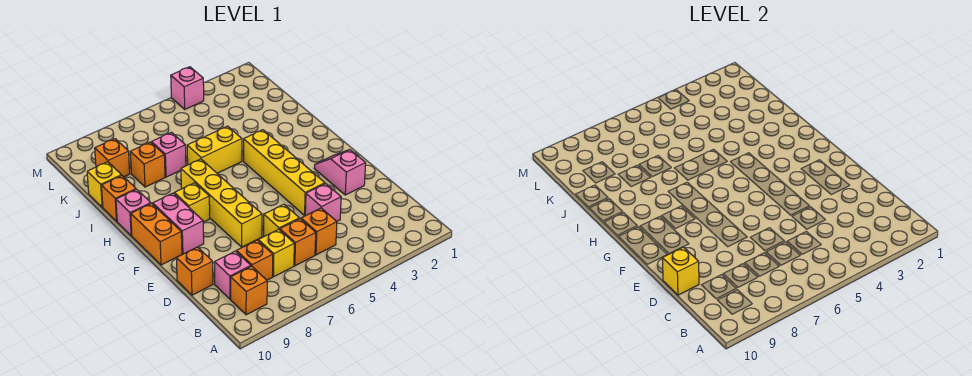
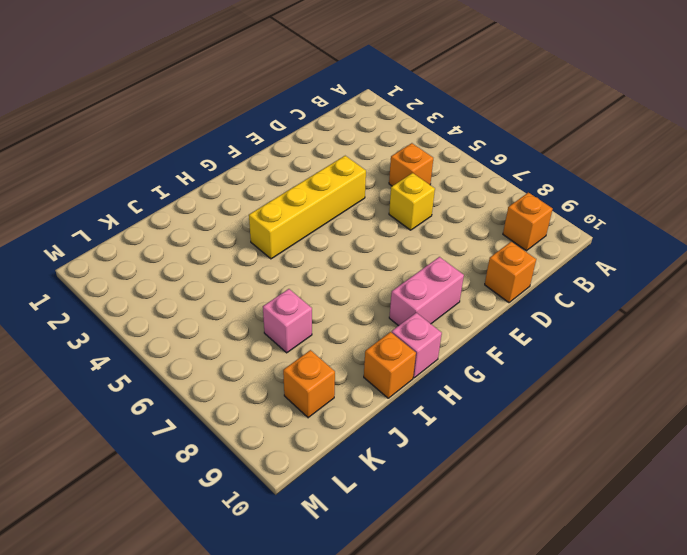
none -> orange brick C6 level 1
none -> yellow brick C7 level 1
none -> orange brick C8 level 1

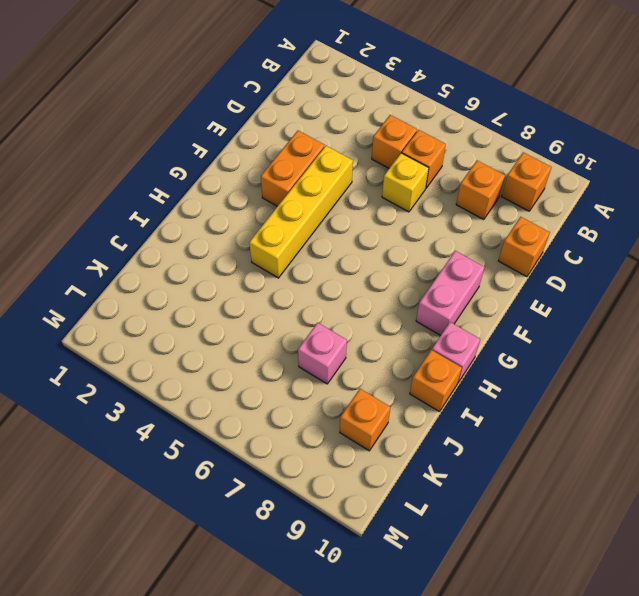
orange brick E3:F3 level 1 -> orange brick F10:G10 level 1
none -> yellow brick C7 level 1
none -> pink brick C9 level 1
none -> pink brick D4 level 1

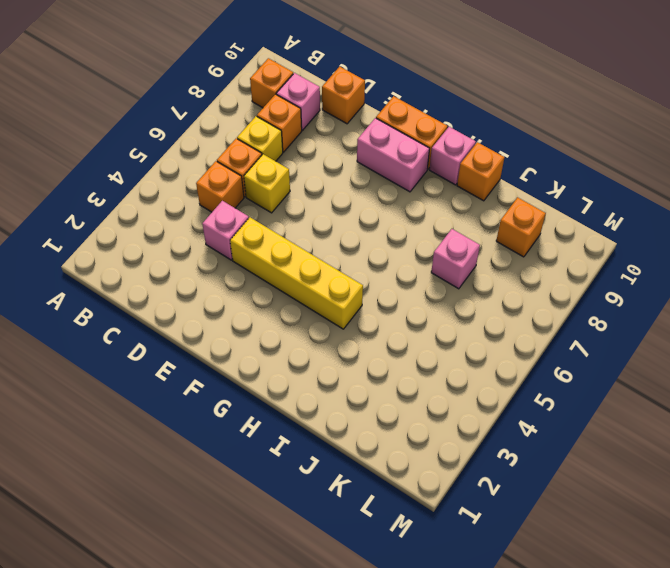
none -> pink slope E2:F2 level 1 top E
none -> yellow brick E7:H7 level 1
none -> yellow brick G8 level 1

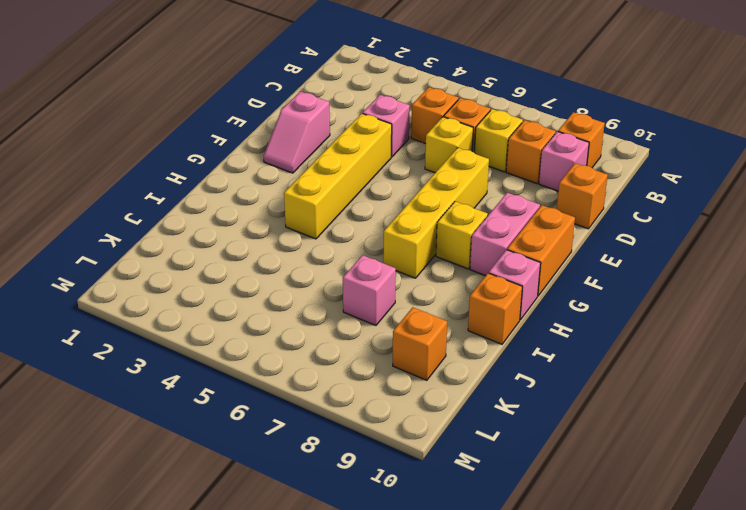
none -> yellow brick I5:I6 level 1
none -> orange brick J8 level 1
none -> yellow brick J10 level 1

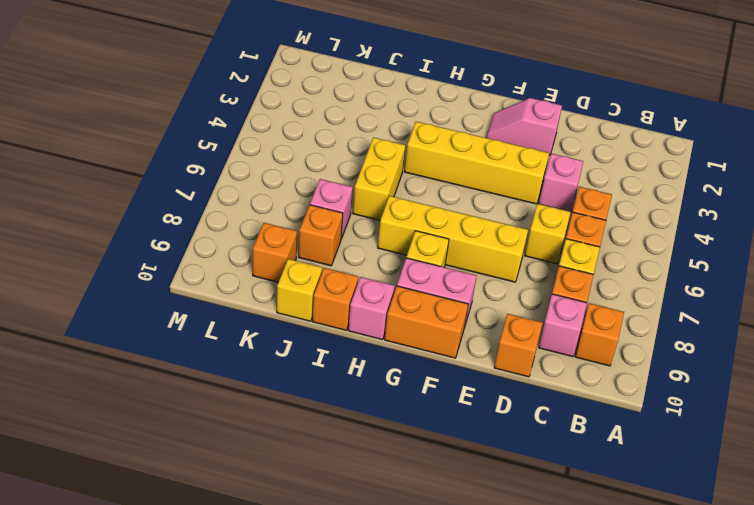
none -> pink brick M4 level 1
none -> yellow brick D10 level 2

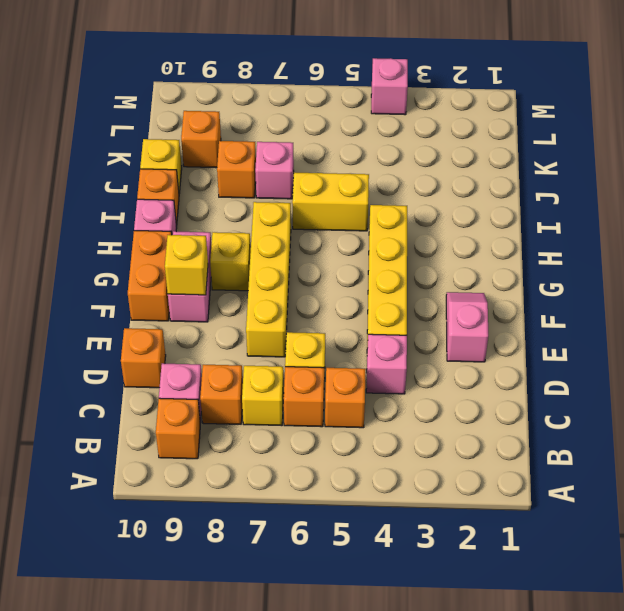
yellow brick F9 level 2 -> yellow brick D10 level 2

